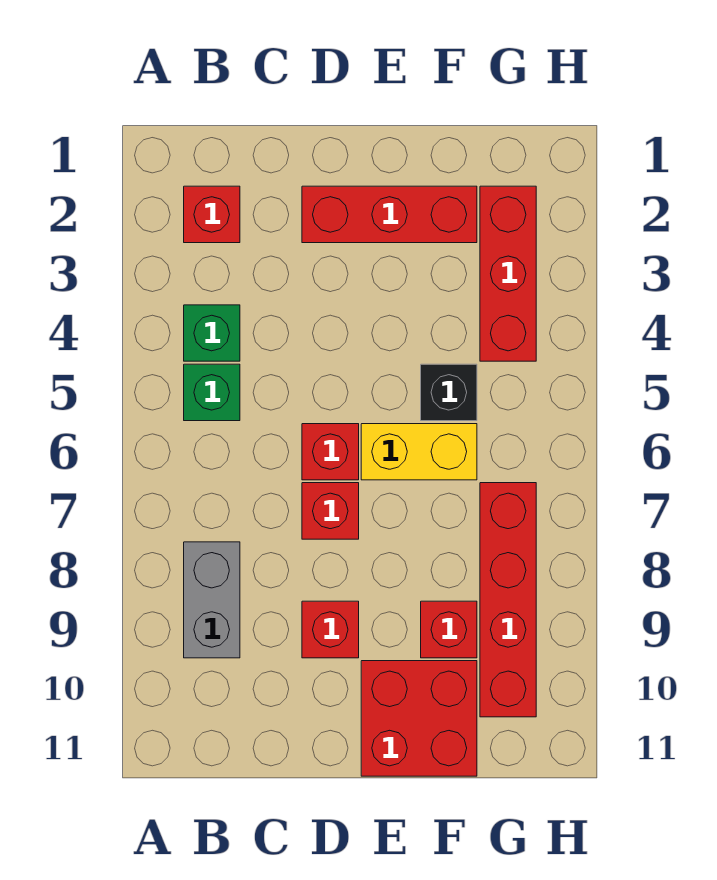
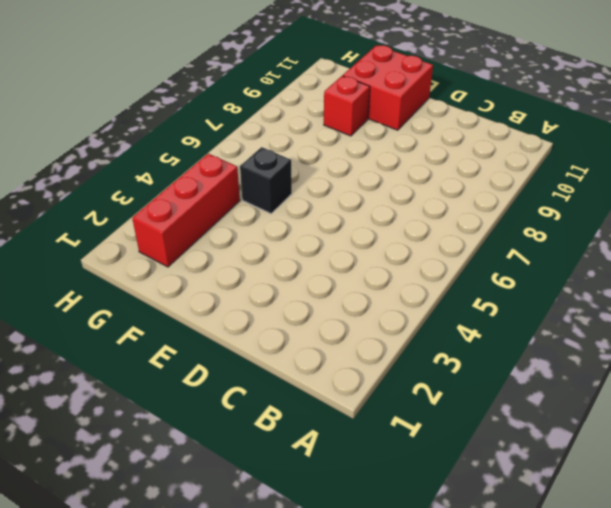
none -> red brick B2 level 1
none -> green brick B4 level 1
none -> green brick B5 level 1

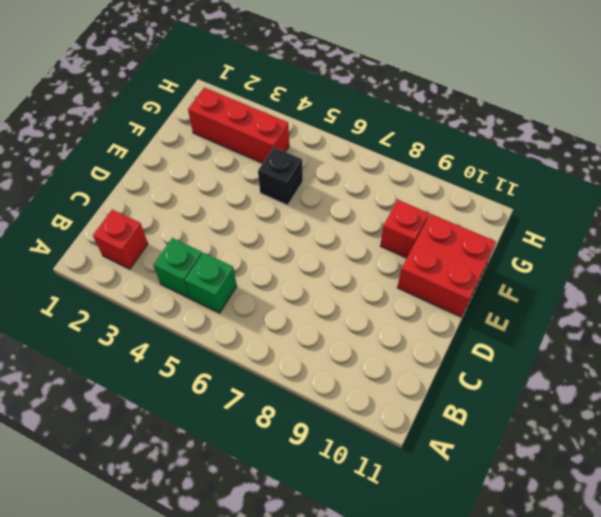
none -> grey brick B8:B9 level 1
none -> red brick D2:F2 level 1
none -> red brick D6 level 1

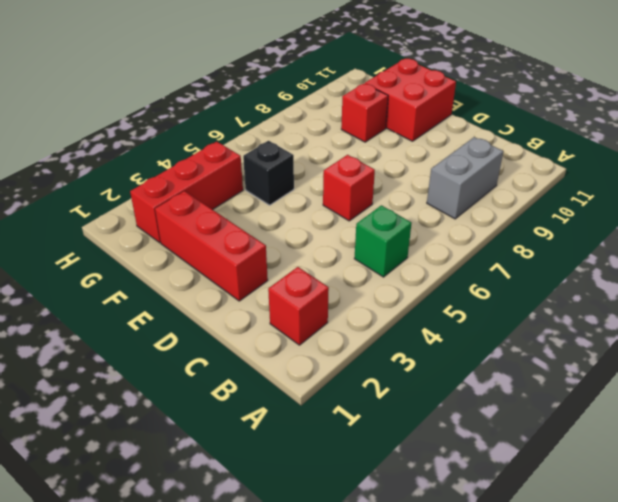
none -> green brick B4 level 1
none -> red brick D7 level 1
none -> red brick D9 level 1

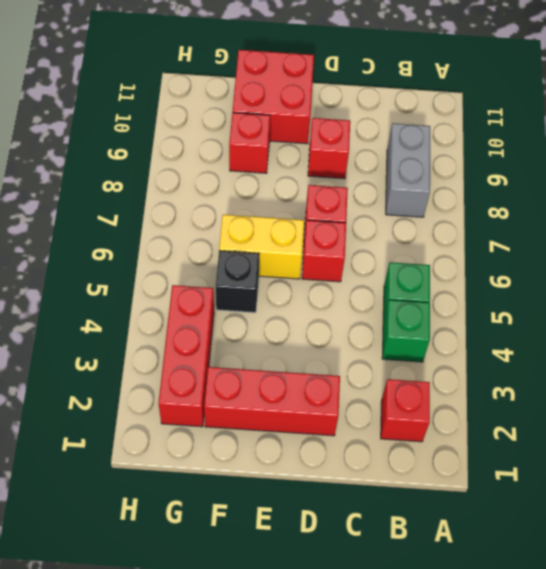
none -> red brick G7:G10 level 1

